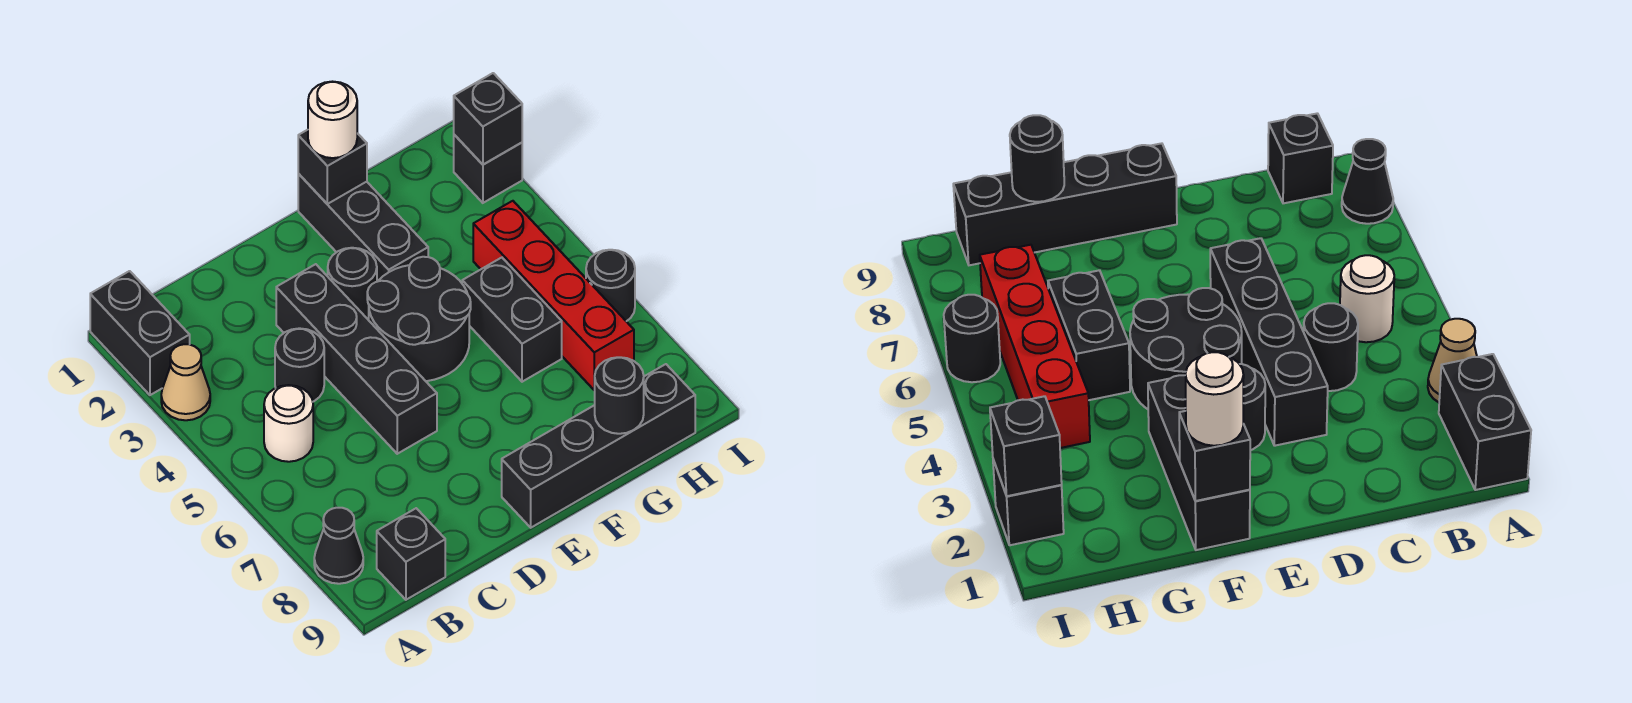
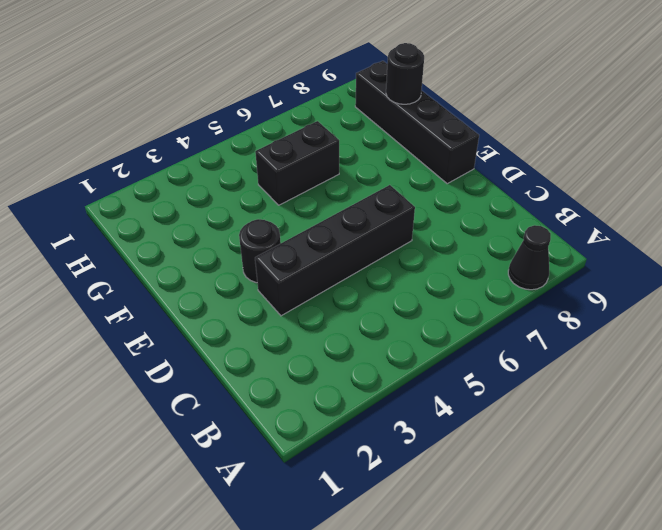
none -> black brick A1:A2 level 1
none -> tan cone A3 level 1
none -> white round brick B5 level 1

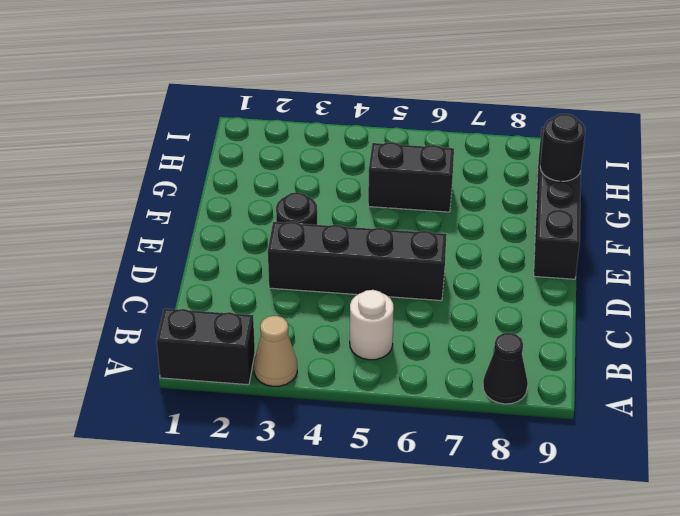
none -> black brick B9 level 1
none -> black round brick C4 level 1
none -> black round brick E4:F5 level 1

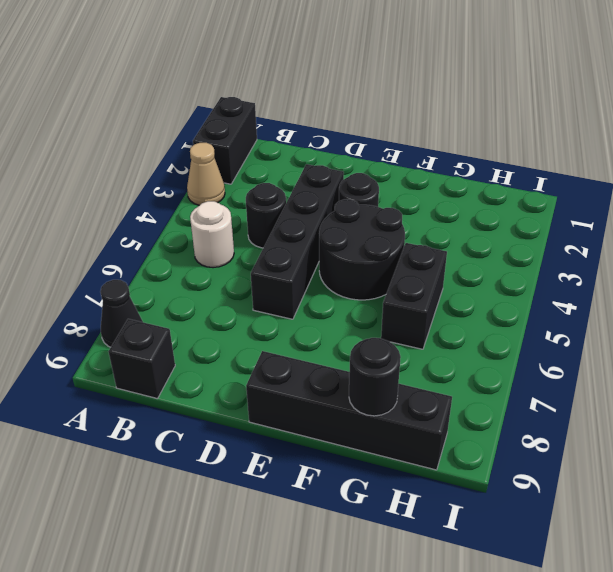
none -> black brick F1:F3 level 1
none -> red brick H4:H7 level 1
none -> black brick I2 level 1

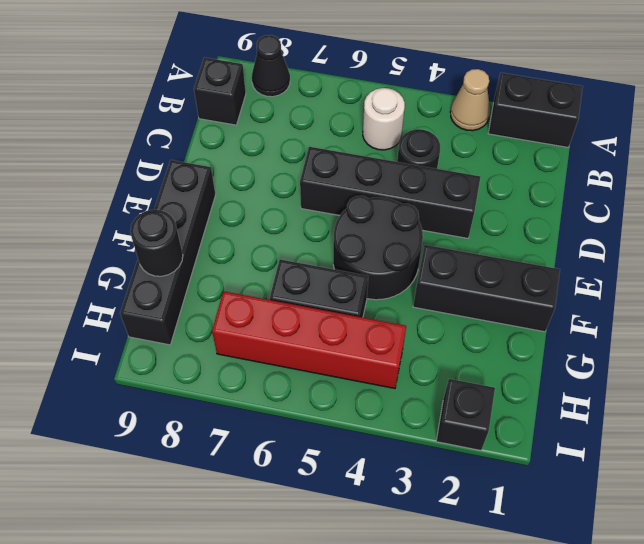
none -> black round brick E3 level 1
none -> black round brick I6 level 1
none -> black brick F1 level 2

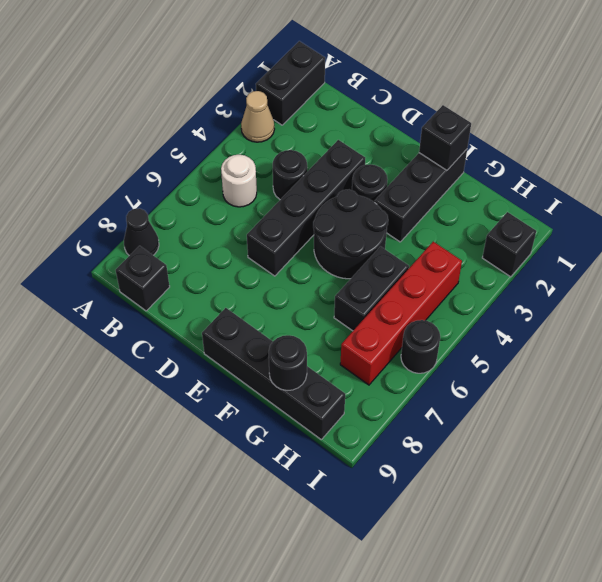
none -> black brick I2 level 2
none -> white round brick F1 level 3

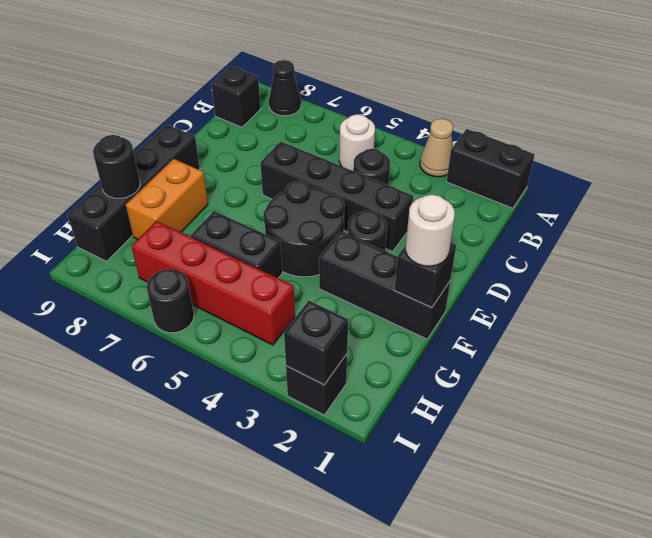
orange brick F8:G8 level 1 -> none

